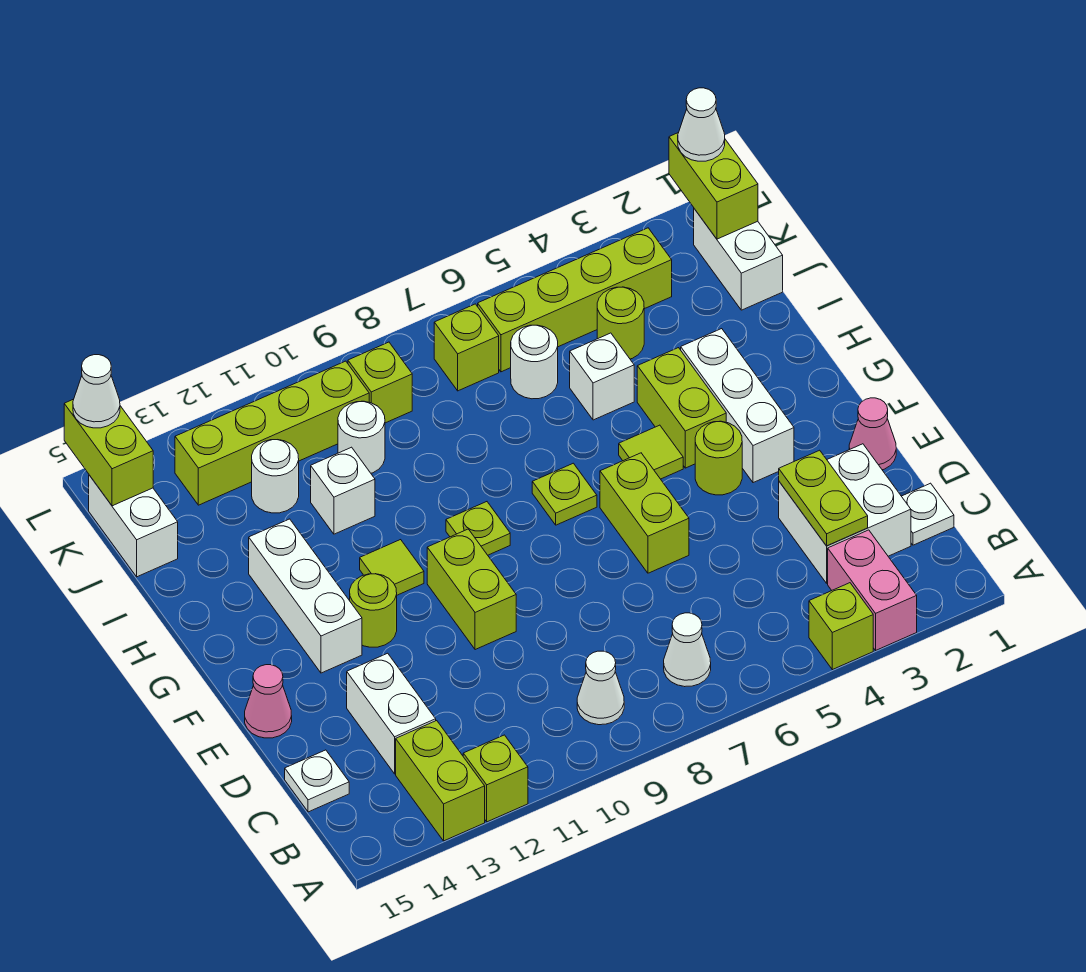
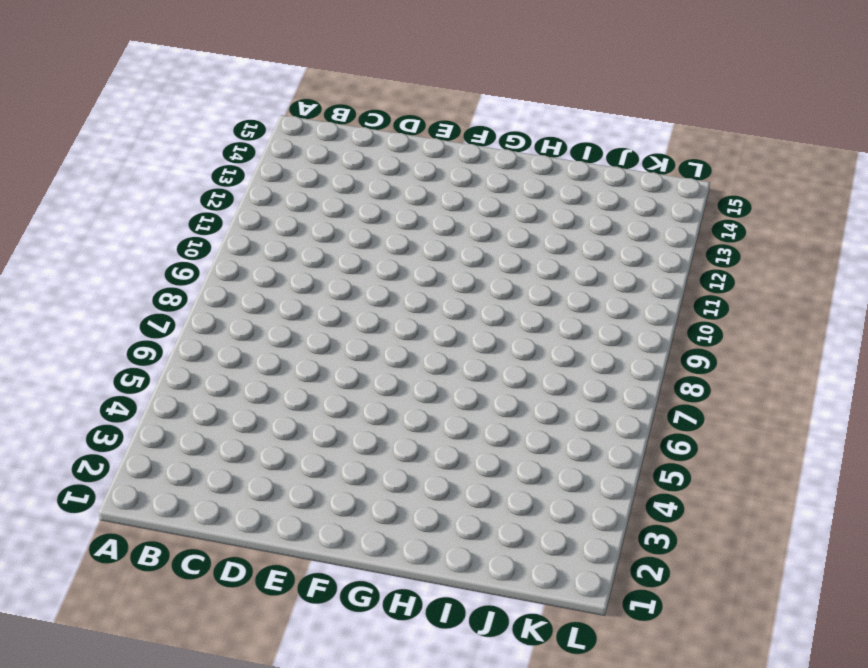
none -> pink brick A3:B3 level 1
none -> lime brick A4 level 1
none -> lime brick A12 level 1
none -> lime brick A13:B13 level 1

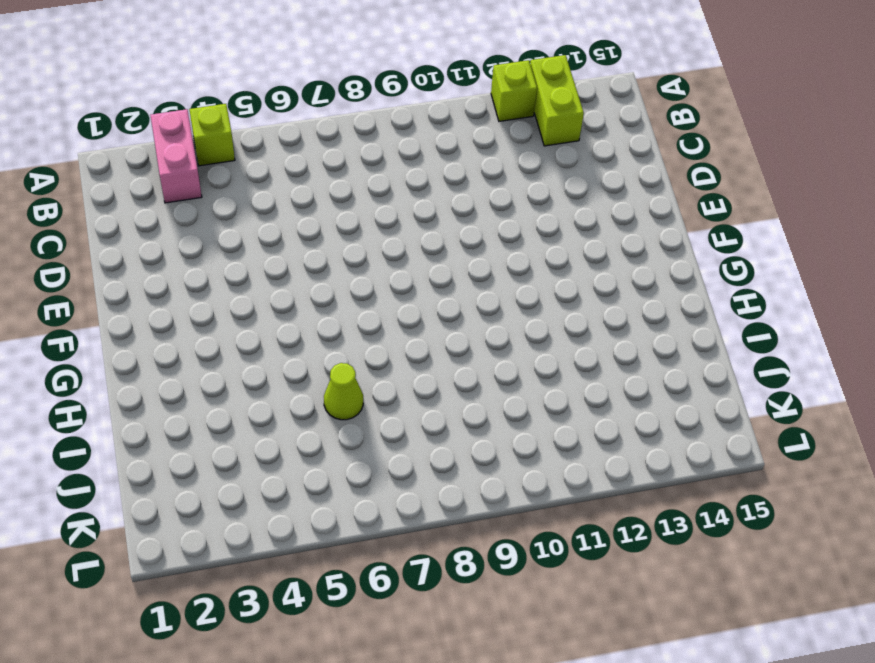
lime cone I6 level 1 -> none
none -> white cone B7 level 1
none -> white cone B9 level 1
none -> white plate C1 level 1
none -> white brick C2:D3 level 1

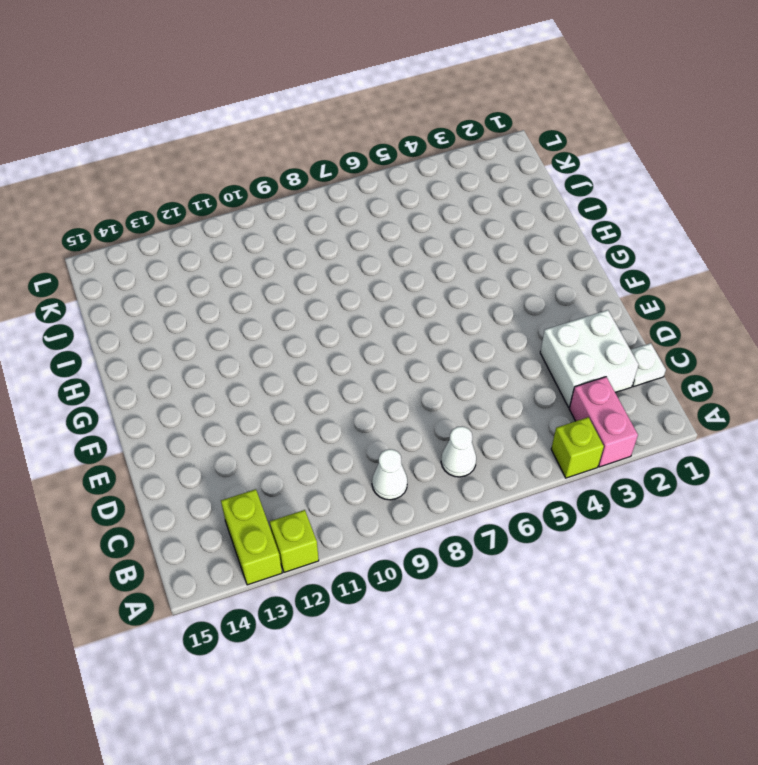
none -> white brick C13:D13 level 1
none -> white plate C15 level 1
none -> pink cone E1 level 1
none -> lime brick E6:F6 level 1

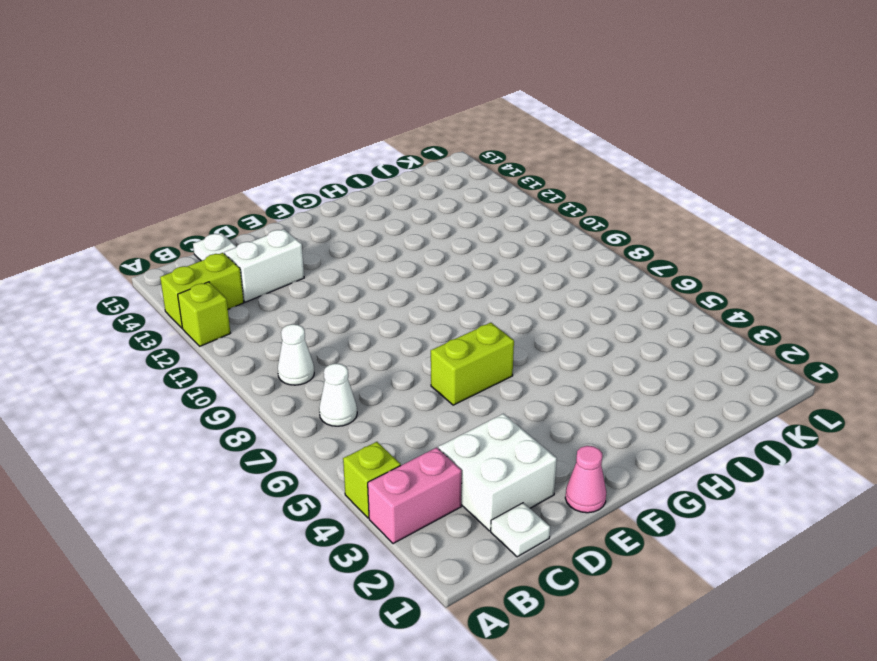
none -> lime brick E10:F10 level 1
none -> pink cone E15 level 1
none -> white brick F3:H3 level 1
none -> lime round brick F4 level 1

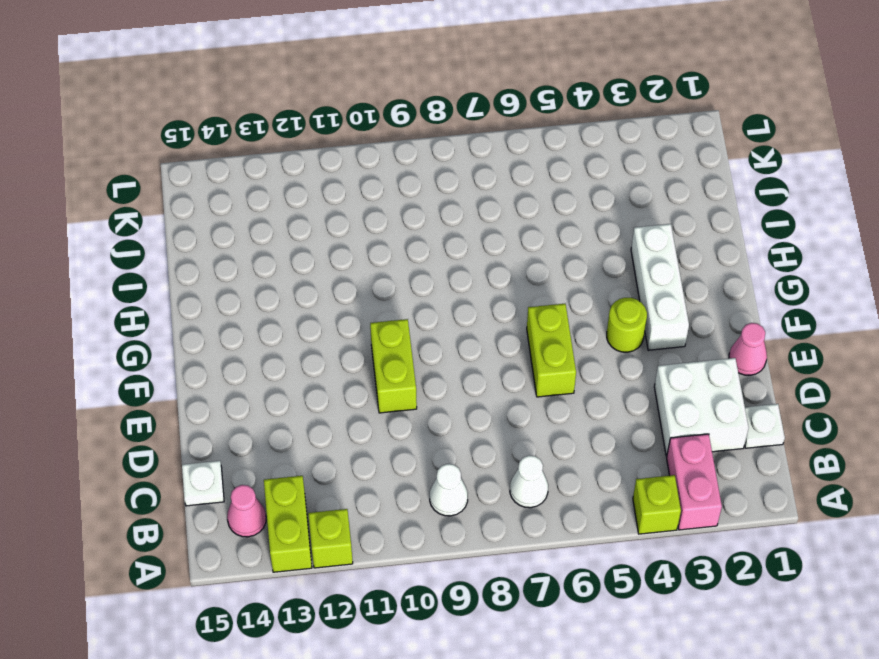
pink cone B14 level 1 -> pink cone E15 level 1
none -> white brick C13:D13 level 1
none -> lime round brick F12 level 1
none -> white brick F13:H13 level 1
none -> lime brick G4:H4 level 1

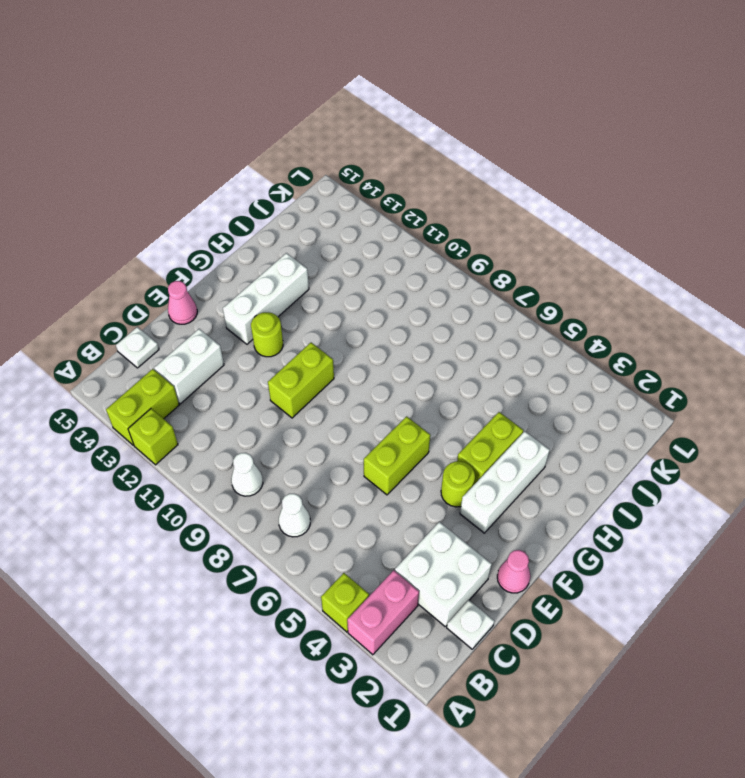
none -> lime tile G5 level 1
none -> lime plate G7 level 1
none -> lime plate G9 level 1
none -> lime tile G11 level 1

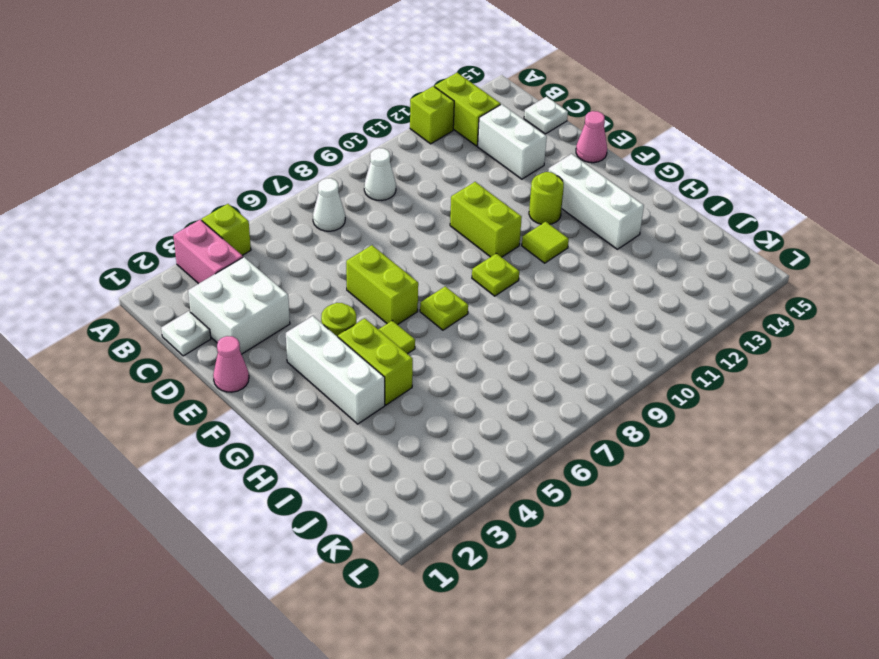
none -> white brick I5 level 1
none -> white brick I11 level 1
none -> white brick J1:K1 level 1
none -> lime round brick J4 level 1

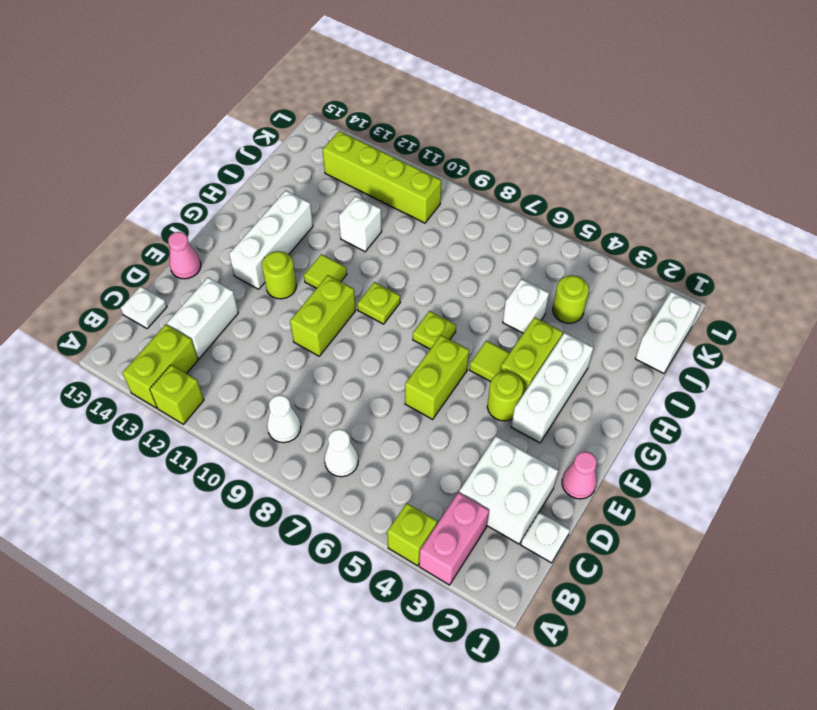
none -> white round brick J6 level 1
none -> white round brick J10 level 1
none -> white round brick J12 level 1
none -> white brick J15:K15 level 1

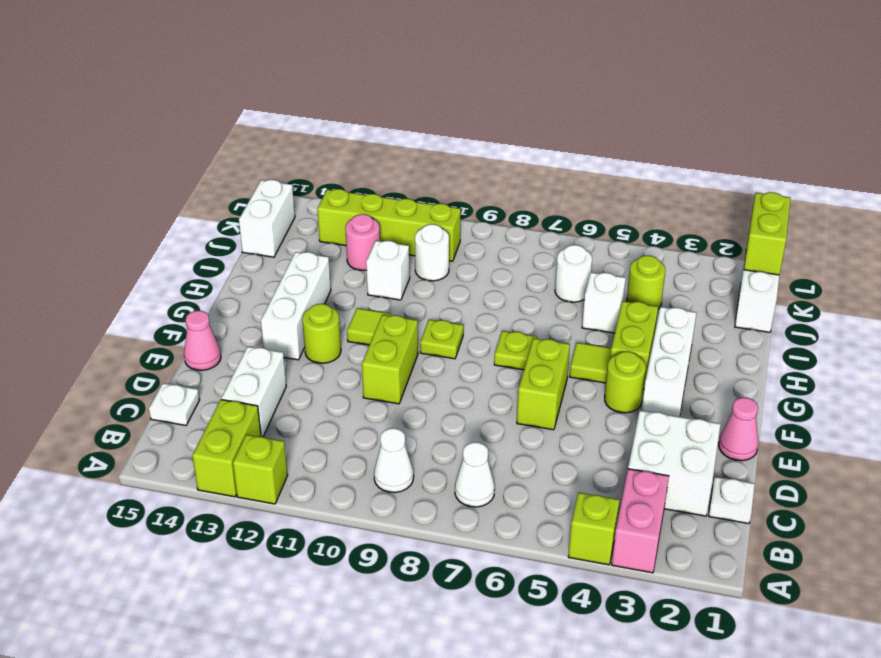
pink round brick J12 level 1 -> white round brick J12 level 1
none -> lime brick K3:K6 level 1
none -> lime brick K7 level 1
none -> lime brick K9 level 1
none -> lime plate C3:D3 level 2

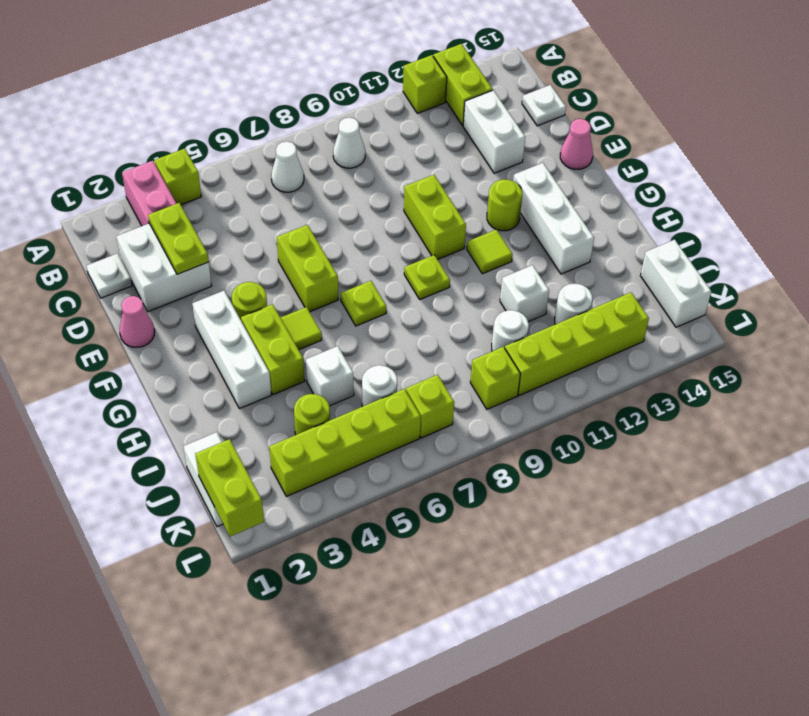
none -> lime brick K15:L15 level 2
none -> white cone L1 level 3
none -> white cone L15 level 3

